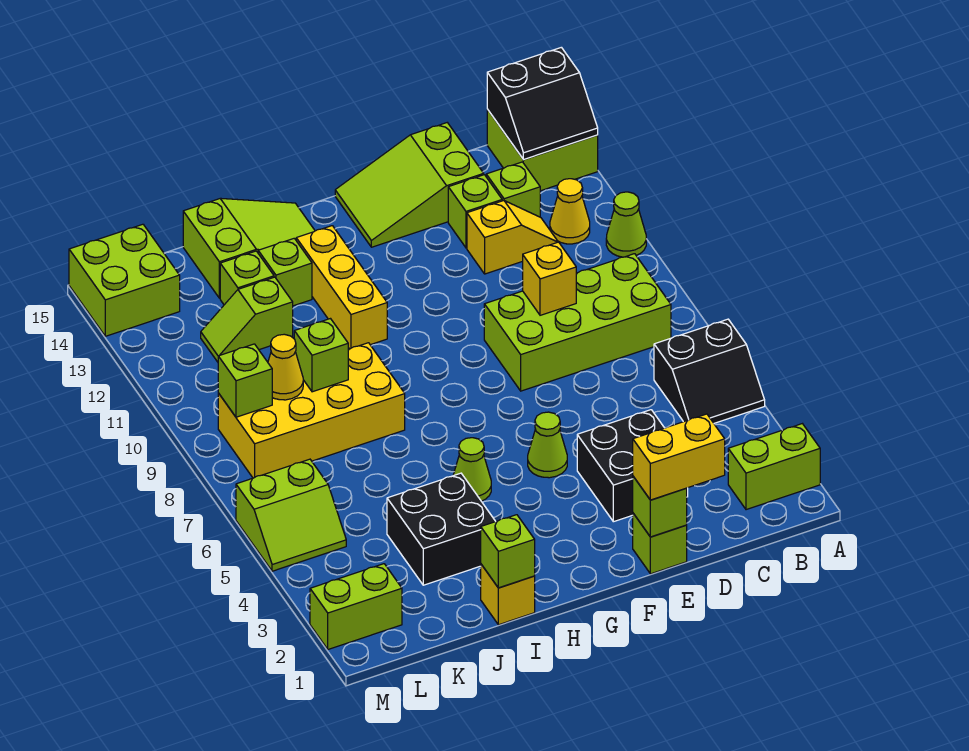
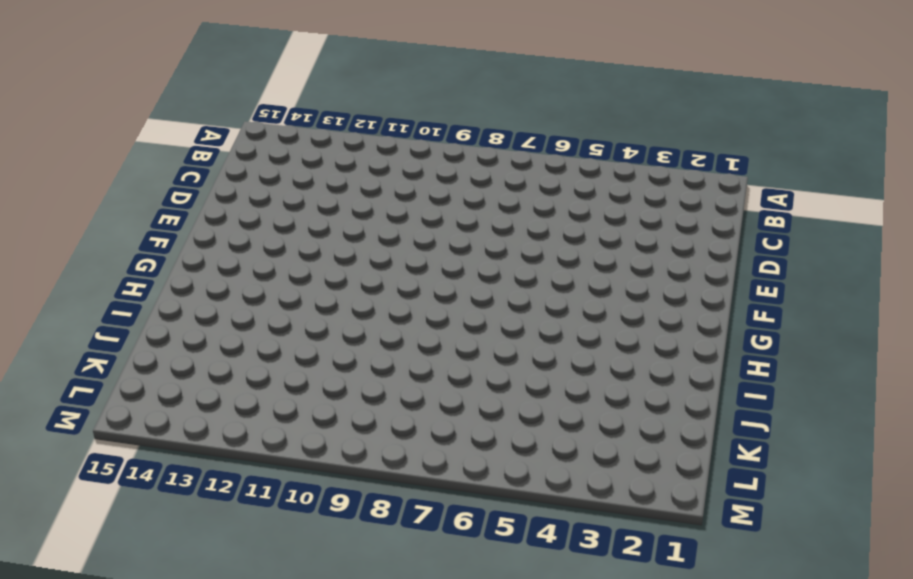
none -> lime brick A2:B2 level 1
none -> black slope A5:B6 level 1 top 6
none -> lime cone A11 level 1
none -> lime brick A14:B15 level 1

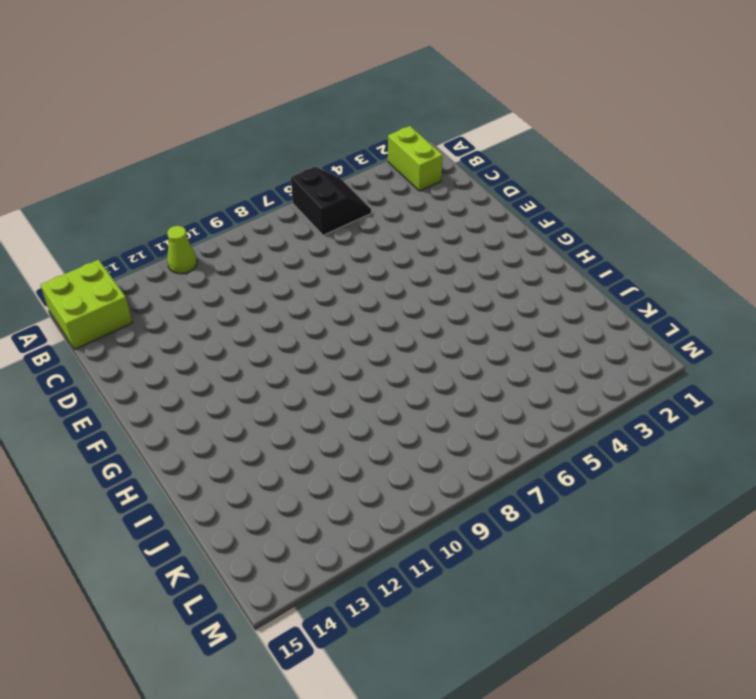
none -> lime brick B8:E9 level 1
none -> yellow cone B12 level 1
none -> yellow slope C12:D12 level 1 top D
none -> lime brick C13 level 1

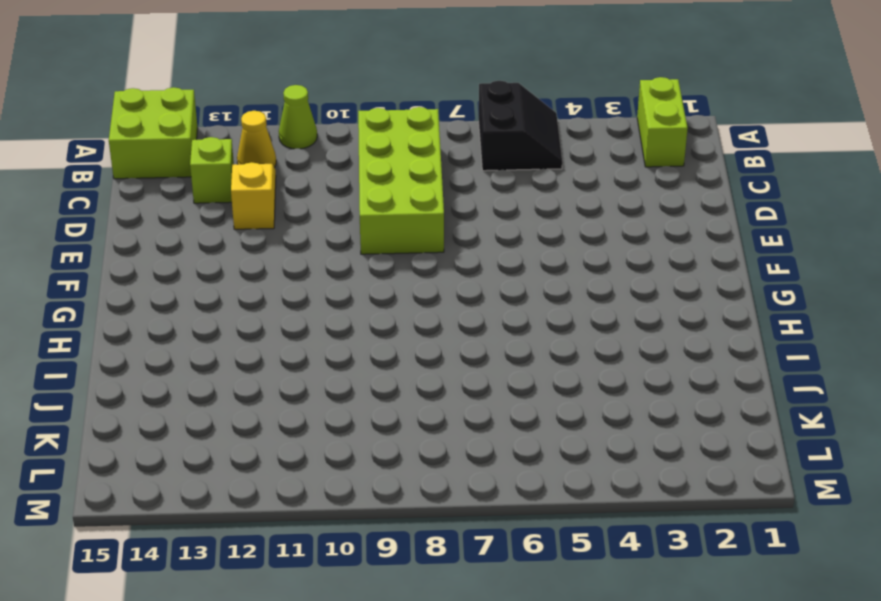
none -> black brick D3:E4 level 1
none -> lime brick D13 level 1
none -> lime slope D14:F15 level 1 top D
none -> lime brick E1 level 1

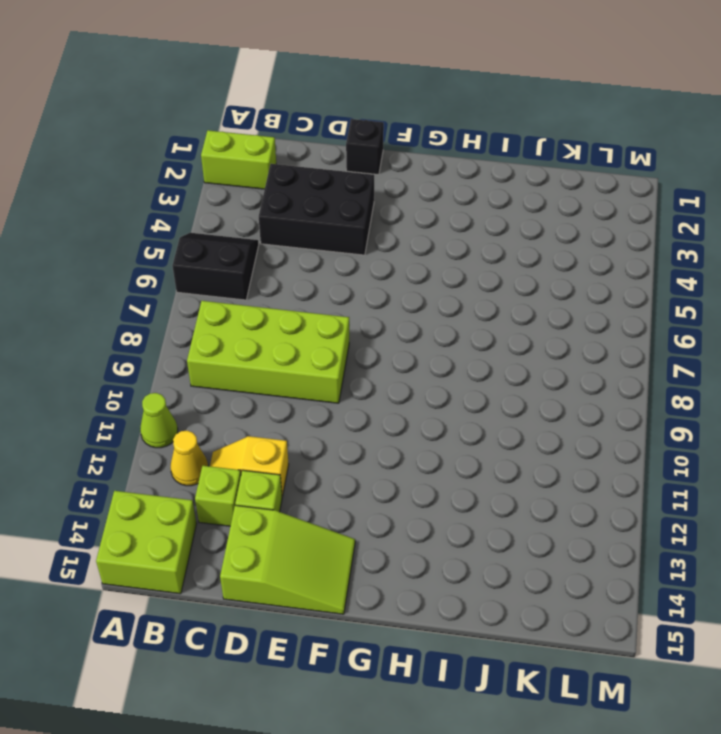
black brick C3:E4 level 1 -> black brick D3:E4 level 1
black brick E1 level 1 -> lime brick E1 level 1
none -> lime cone F5 level 1
none -> lime cone H5 level 1
none -> yellow brick H11:H13 level 1
none -> lime slope H14:J15 level 1 top J

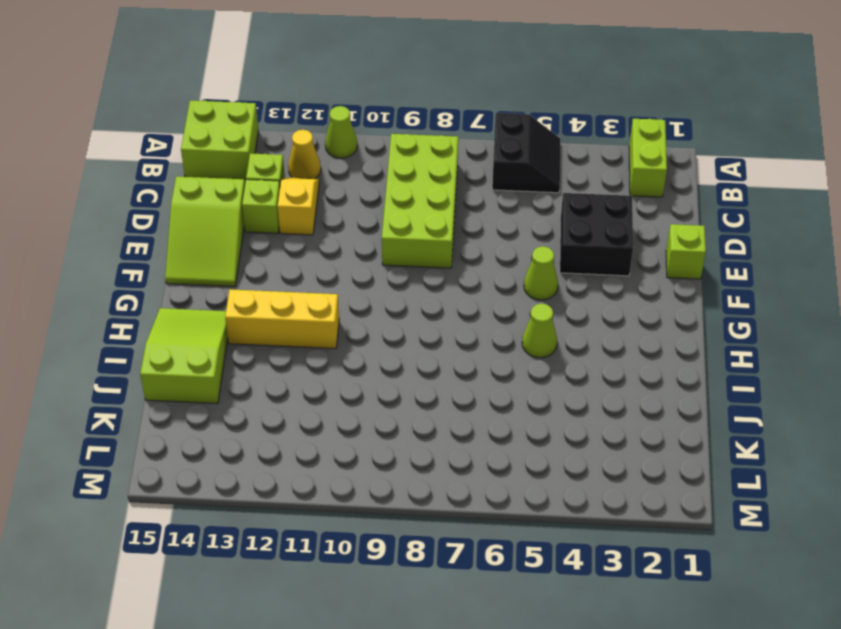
none -> yellow brick I1 level 1
none -> black brick I3:J4 level 1
none -> yellow brick I8:L9 level 1
none -> lime brick I13 level 1

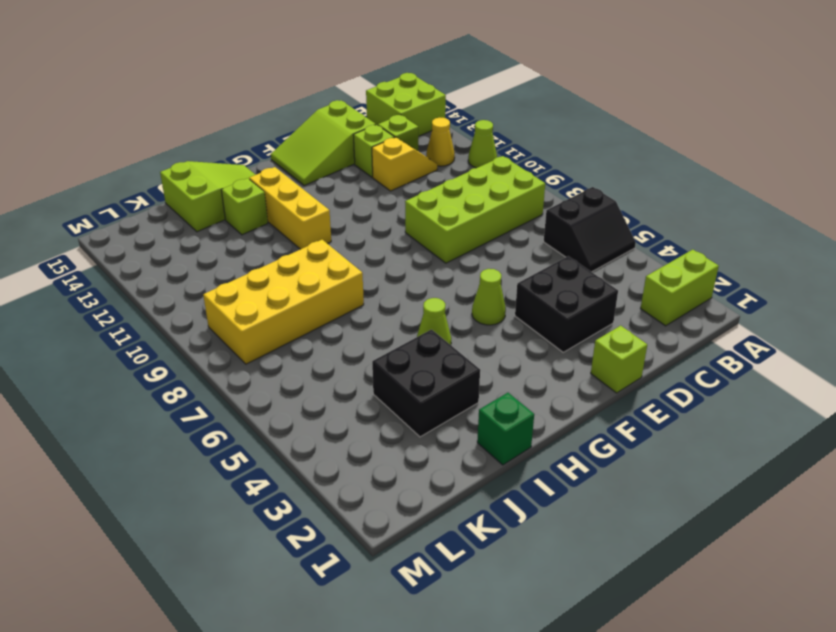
green brick I1 level 1 -> yellow brick I1 level 1
none -> lime slope J12:K12 level 1 top J
none -> lime brick J13 level 1
none -> lime brick L2:M2 level 1
none -> lime slope L5:M6 level 1 top 6

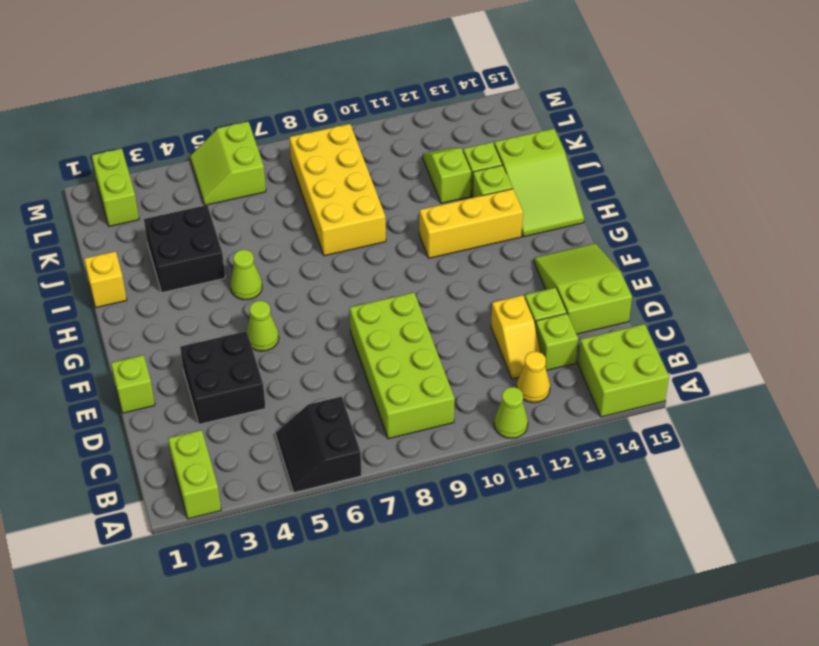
none -> lime brick L14:M15 level 1
none -> black slope A14:B15 level 2 top 15
none -> yellow brick D9 level 2
none -> lime brick E1 level 2

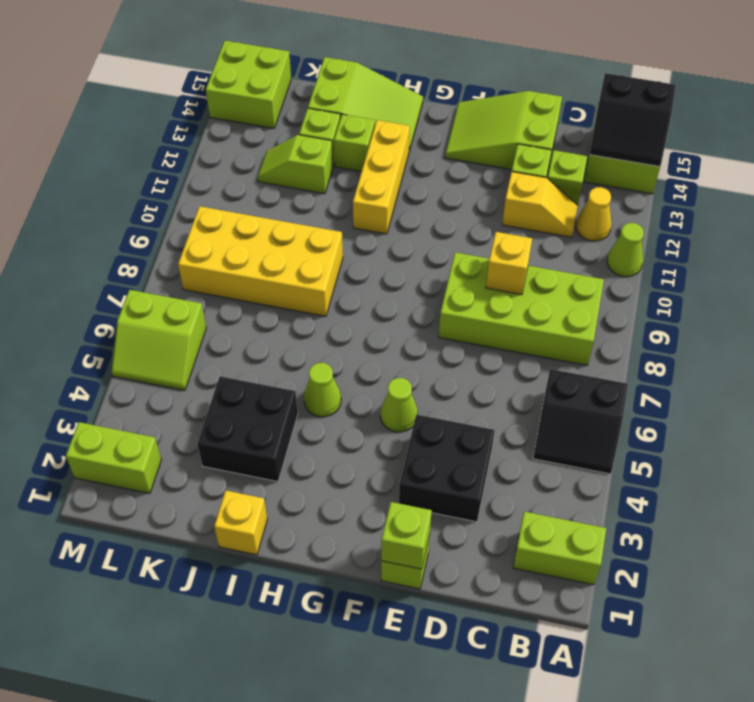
none -> lime brick I1 level 2
none -> lime brick J9 level 2
none -> yellow cone K9 level 2
none -> lime brick L9 level 2

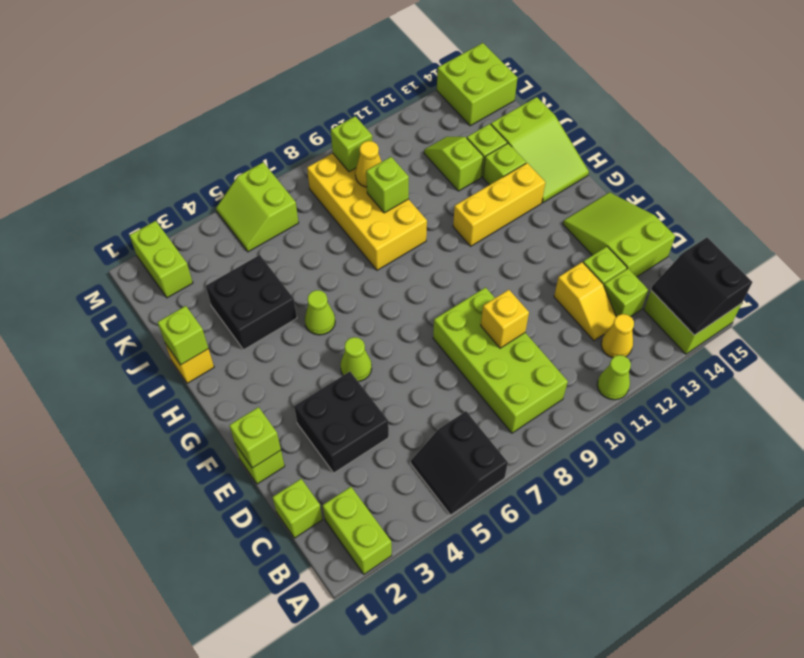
lime brick C1 level 1 -> none
none -> yellow brick D1:E1 level 3

